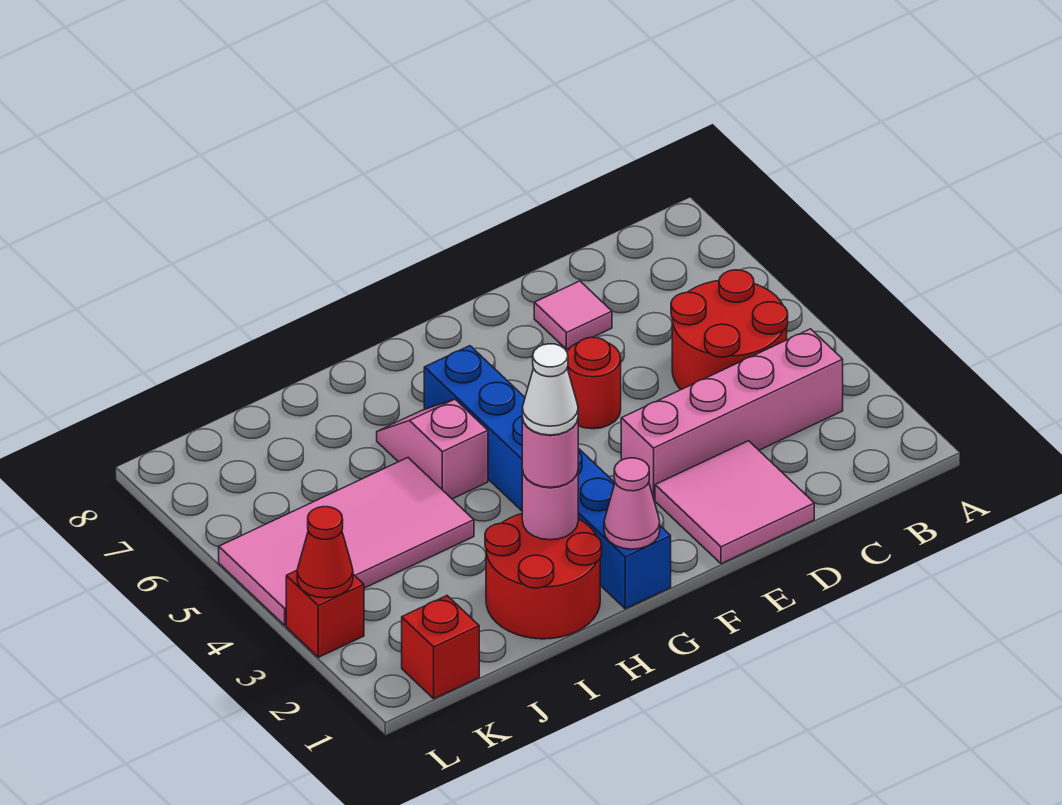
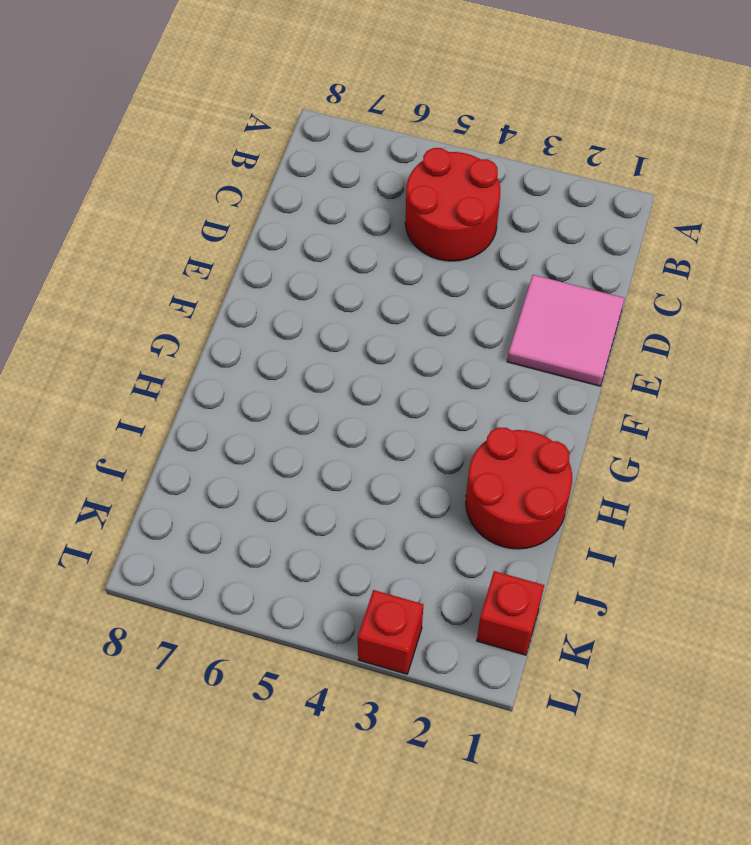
none -> pink brick B3:E3 level 1
none -> pink tile D7 level 1
none -> red round brick E5 level 1

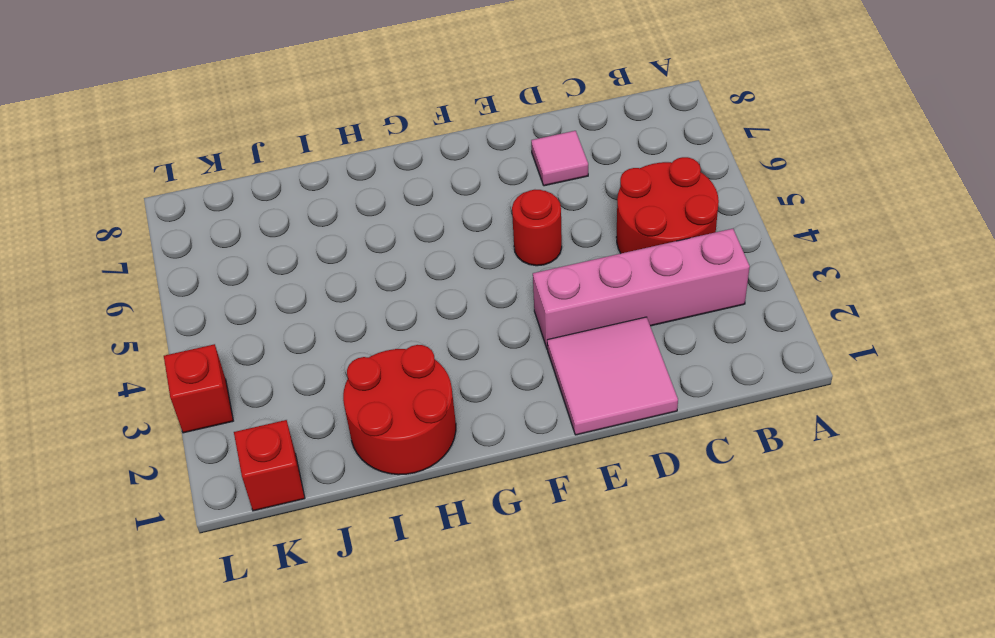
none -> blue brick G1:G6 level 1
none -> pink slope H5:H6 level 1 top 5
none -> pink tile I4:L5 level 1

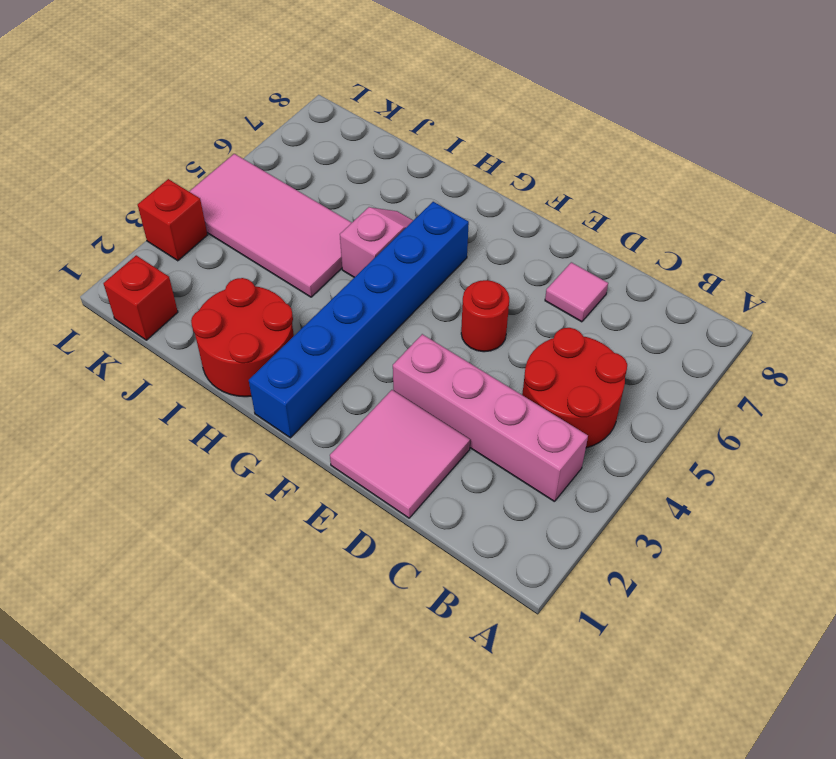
none -> pink cone G1 level 2
none -> pink round brick H2 level 2
none -> red cone L3 level 2

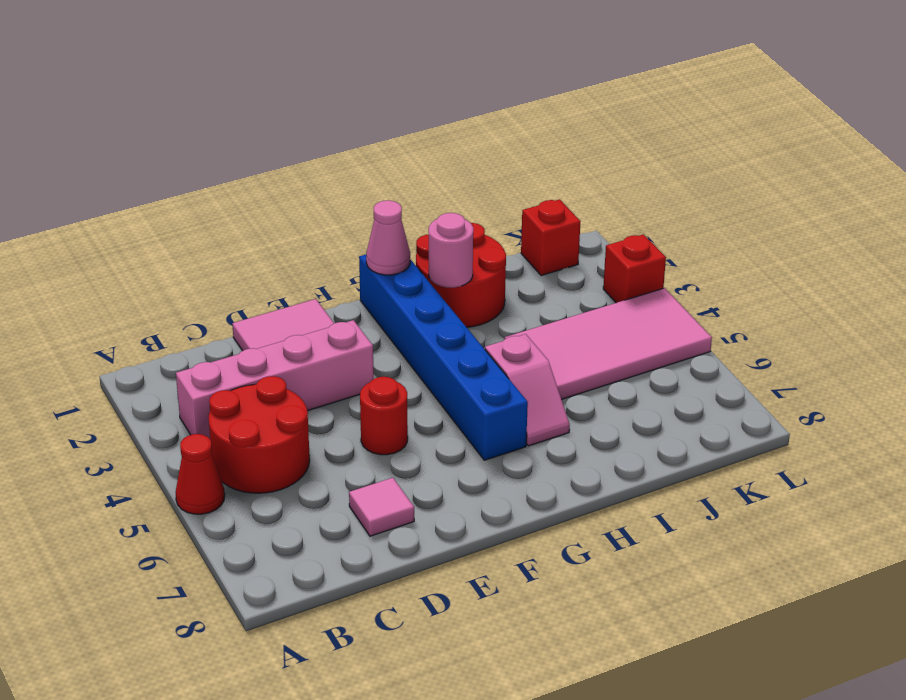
red cone A5 level 1 -> red cone L3 level 2
none -> pink round brick H2 level 3
none -> white cone H2 level 4

